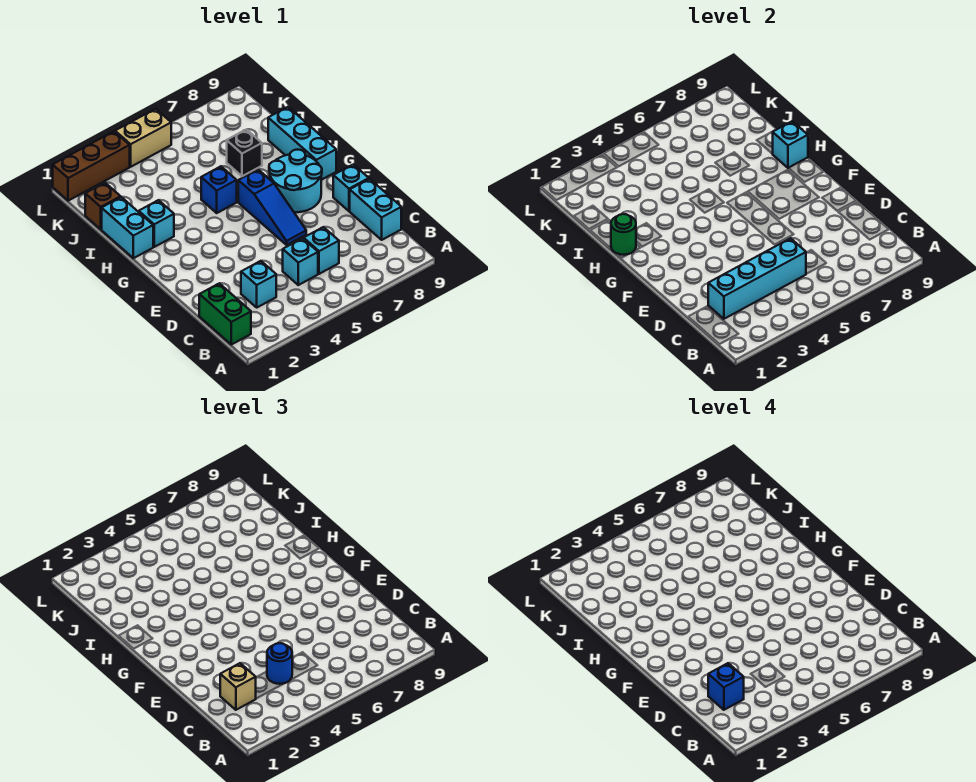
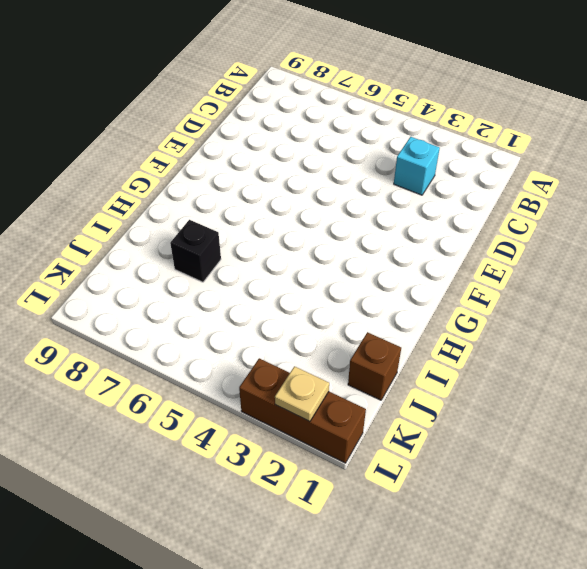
tan plate L2 level 2 -> none
none -> green brick B1:C1 level 1
none -> cyan brick C5 level 1
none -> cyan brick C6 level 1

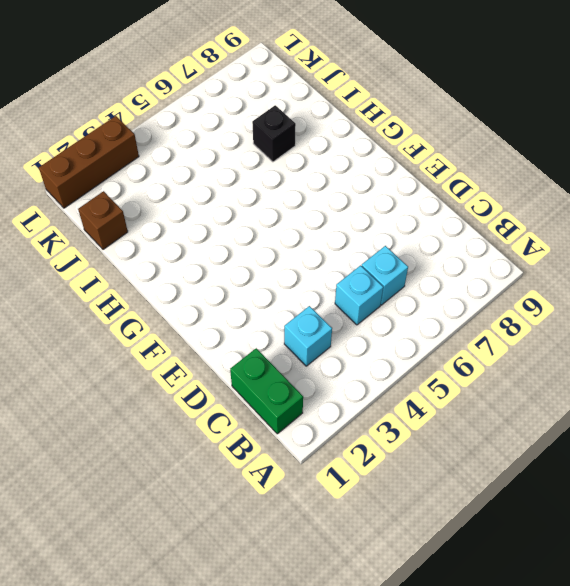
none -> cyan brick C9:D9 level 1
none -> blue slope E6:G6 level 1 top G
none -> cyan brick E9 level 1

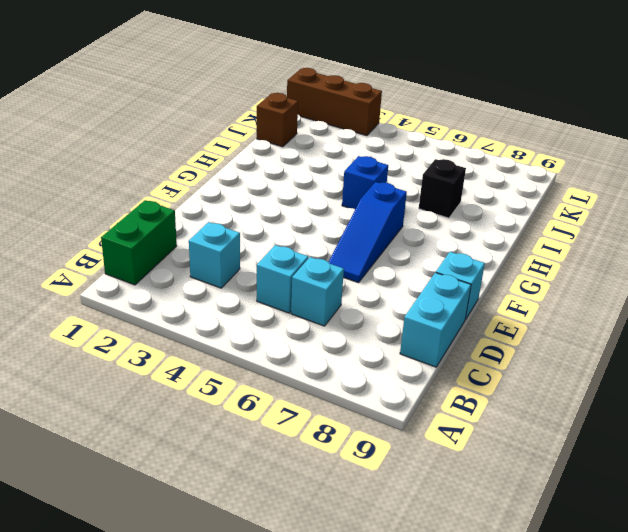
none -> cyan round brick F7:G8 level 1
none -> cyan brick G9:I9 level 1
none -> cyan brick H1:I1 level 1

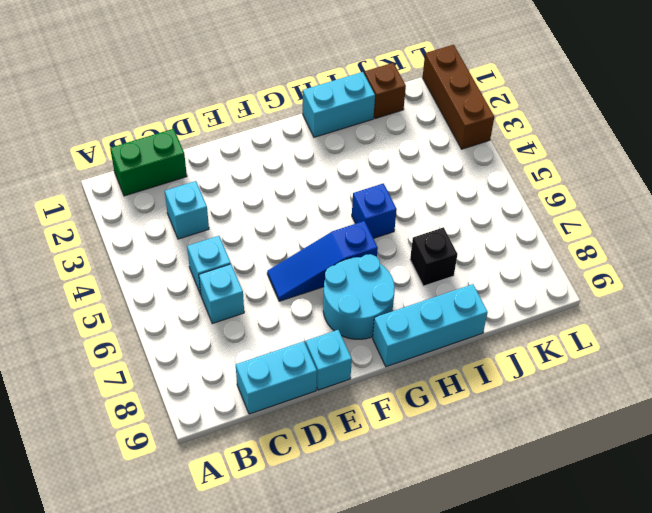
none -> cyan brick H2 level 1
none -> tan brick L4:L5 level 1
none -> cyan brick C2:C5 level 2

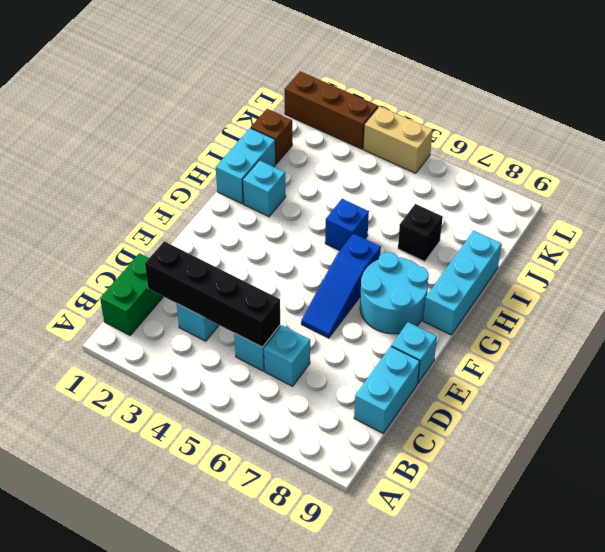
black brick C2:C5 level 2 -> cyan brick C2:C5 level 2
none -> green round brick H1 level 2
none -> cyan brick H9 level 2
none -> tan brick C2 level 3

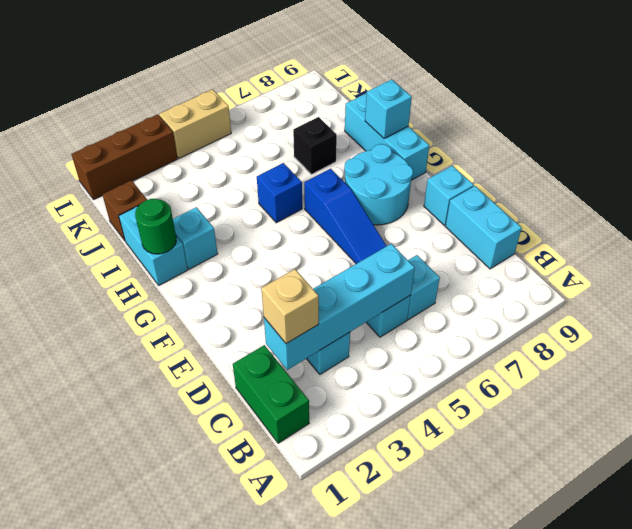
none -> blue round brick C4 level 3
none -> blue brick C2 level 4

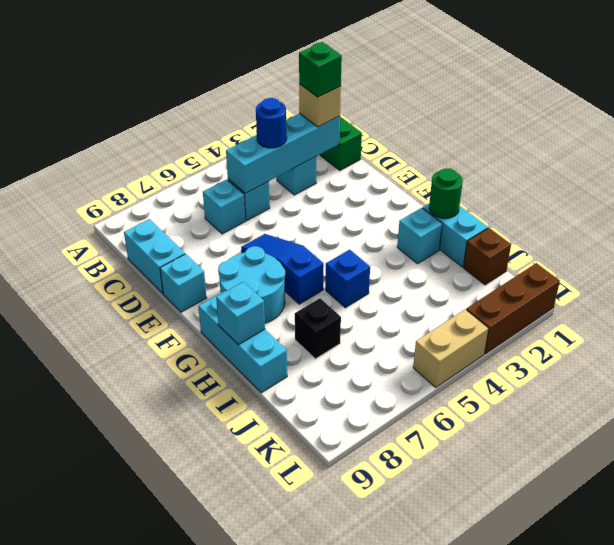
green brick C2 level 4 -> blue brick C2 level 4

